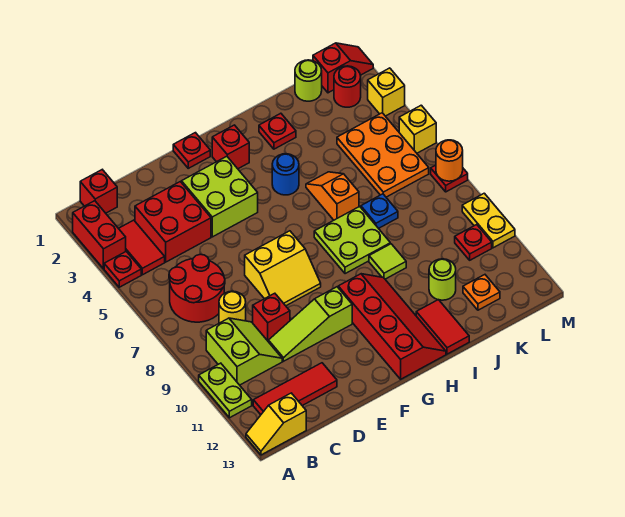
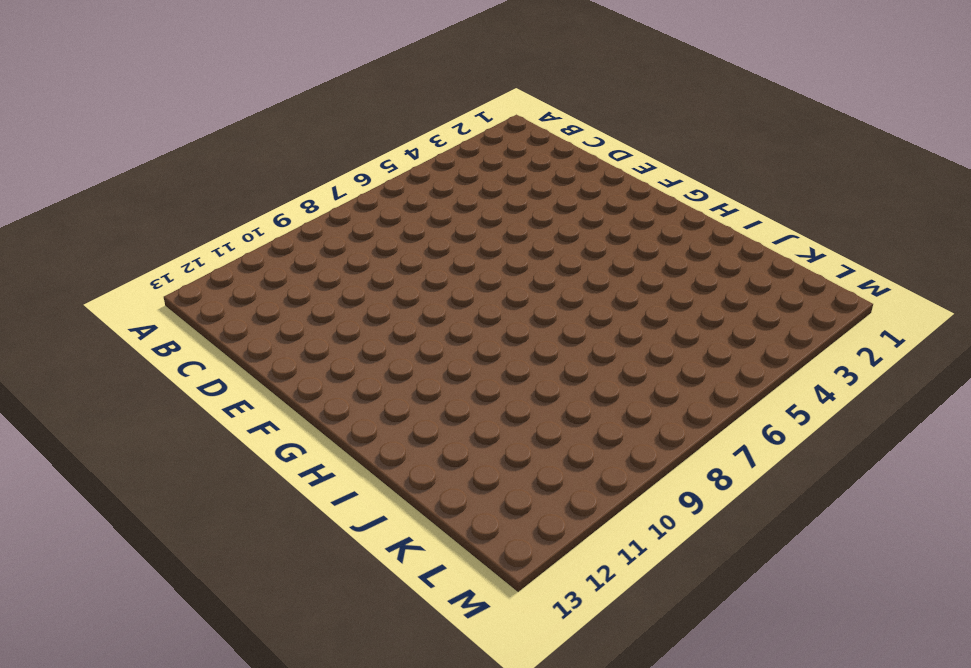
none -> red brick A2:A3 level 1
none -> red plate A4 level 1
none -> lime plate A10:A11 level 1
none -> yellow slope A13:B13 level 1 top B

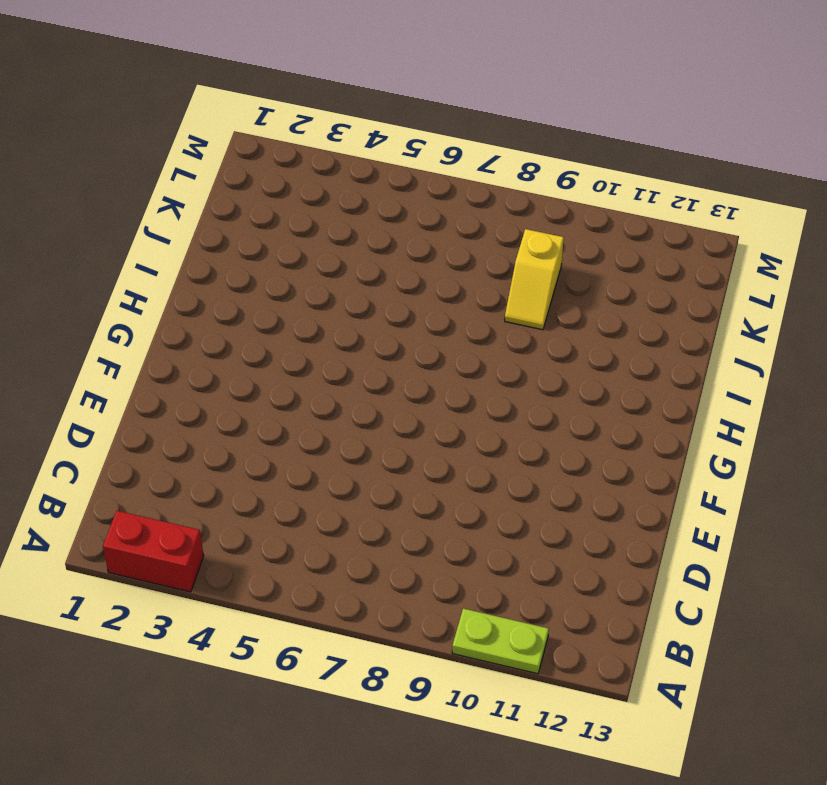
yellow slope J9:K9 level 1 top K -> yellow slope A13:B13 level 1 top B
none -> red plate A4 level 1
none -> red brick B1 level 1
none -> red tile B3:B4 level 1
none -> red round brick B6:C7 level 1

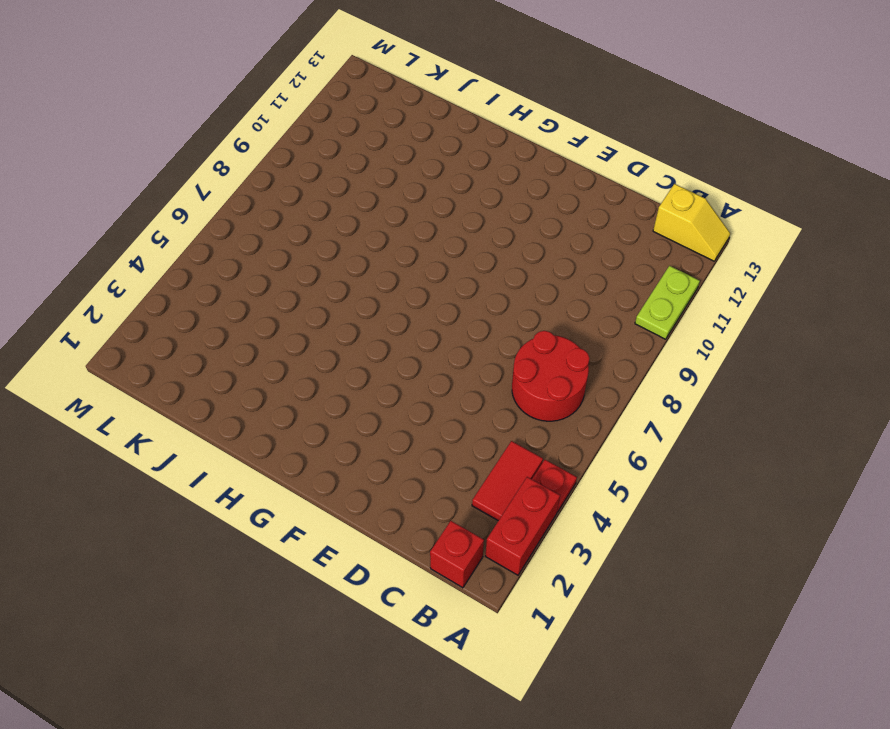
none -> lime slope B9:C10 level 1 top B
none -> red tile B12:D12 level 1
none -> red brick C3:D4 level 1
none -> yellow round brick C8 level 1

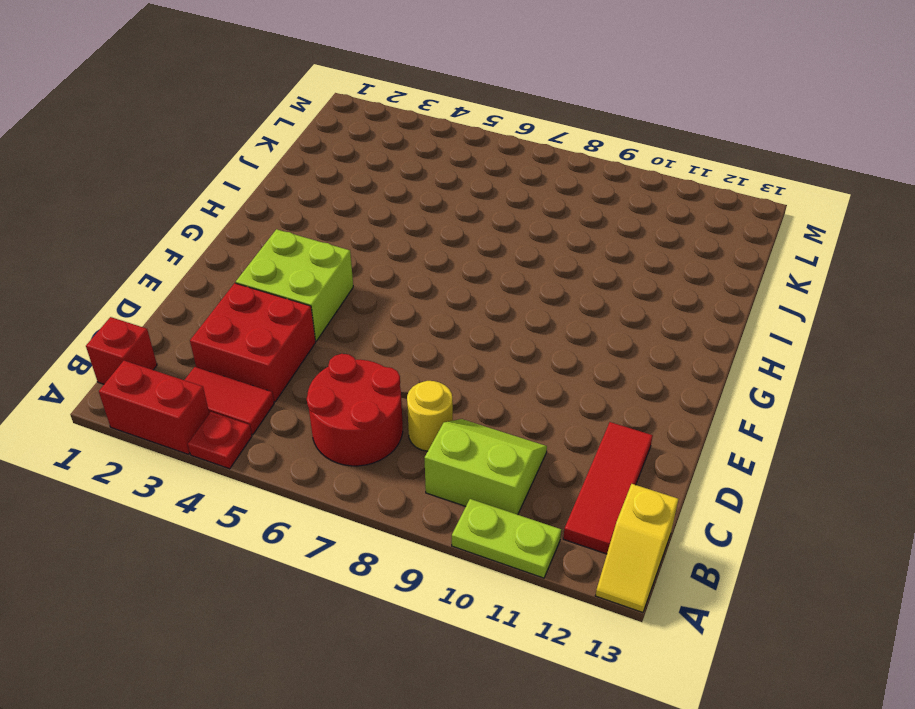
none -> red brick D9 level 1
none -> lime slope D10:F10 level 1 top F
none -> yellow slope E7:F8 level 1 top 7
none -> red plate F1 level 1

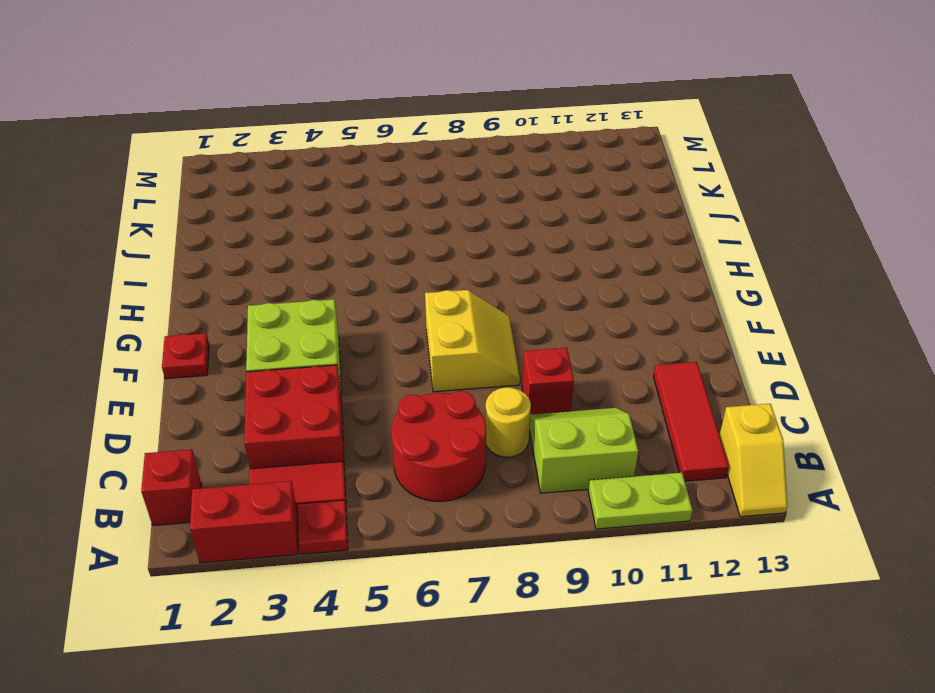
none -> lime slope D10:F10 level 1 top F
none -> red brick G2 level 1
none -> red slope G10:H13 level 1 top G
none -> blue round brick H4 level 1

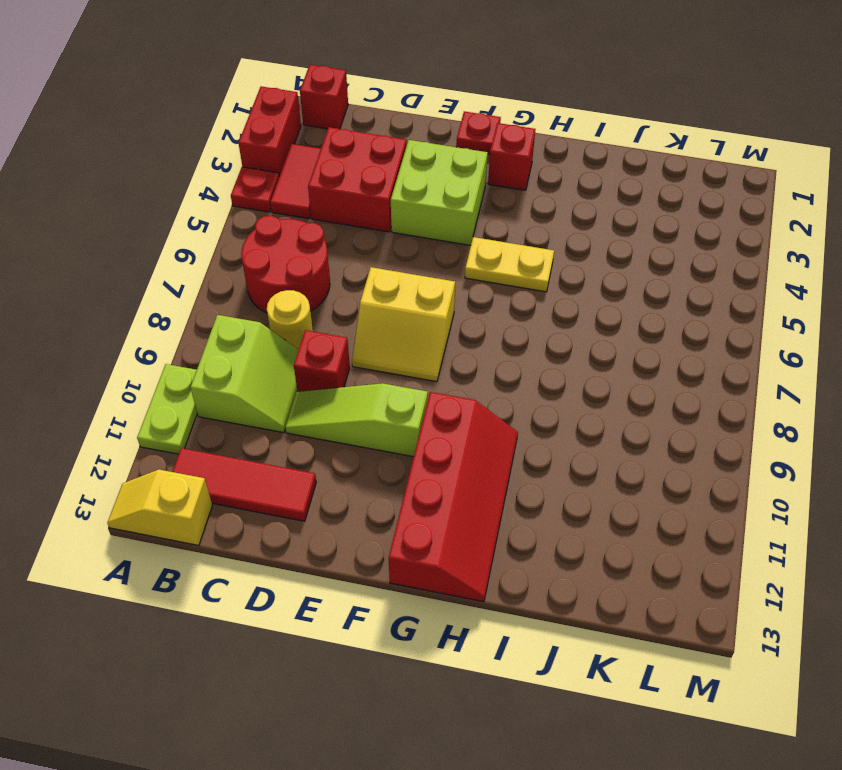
yellow plate G5:H5 level 1 -> yellow plate M9:M10 level 1
none -> blue round brick H4 level 1
none -> lime plate H7:I8 level 1
none -> red plate I2 level 1
none -> orange slope I5:I6 level 1 top 6

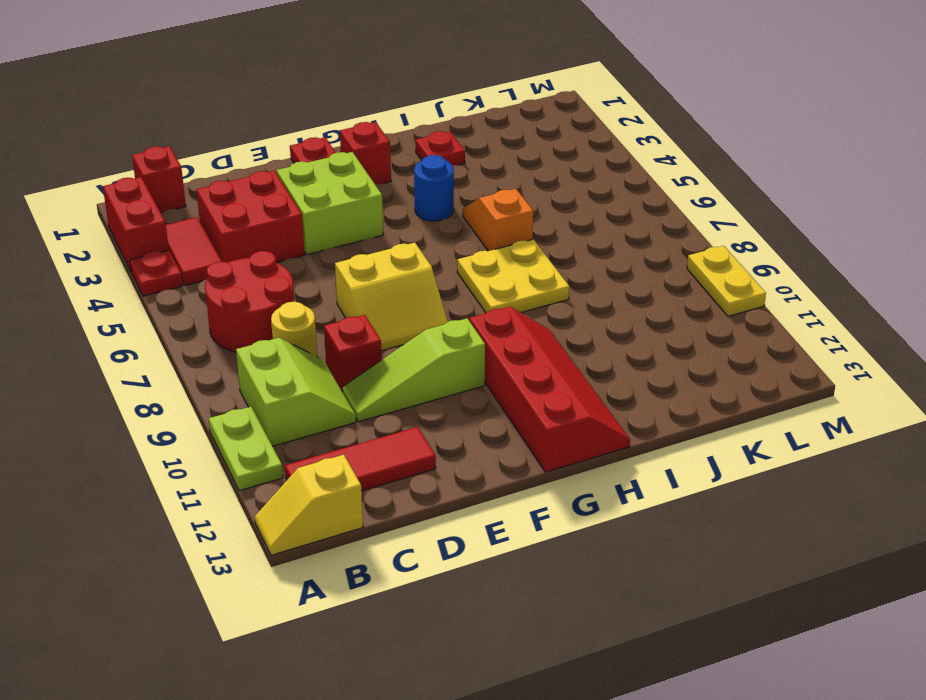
yellow plate H7:I8 level 1 -> lime plate H7:I8 level 1
none -> lime tile I9 level 1
none -> red tile I12:I13 level 1
none -> blue plate J7 level 1
none -> lime round brick J11 level 1

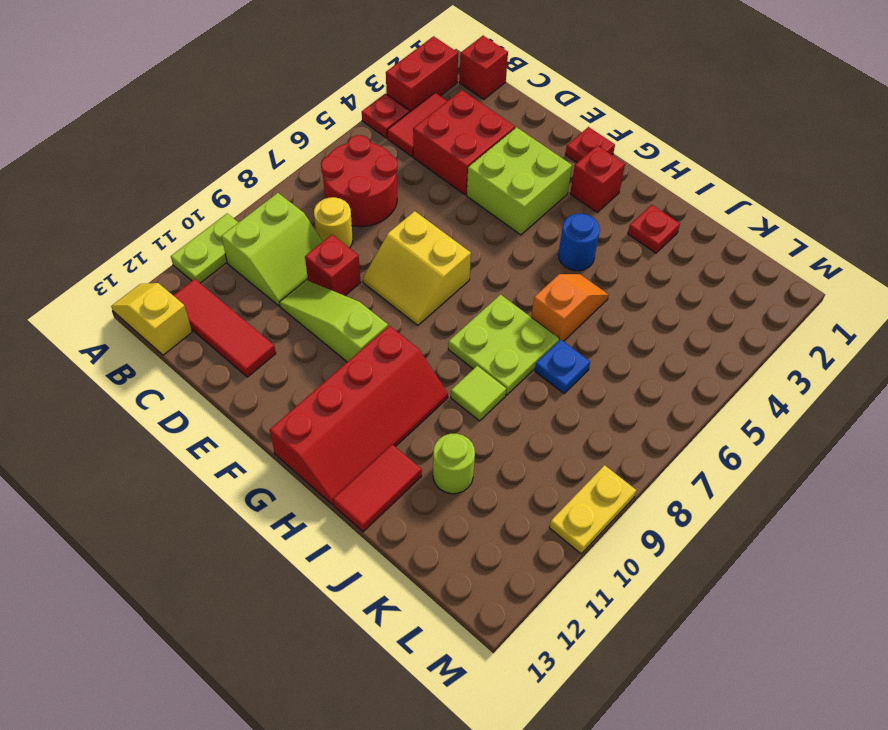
none -> lime round brick K1 level 1
none -> orange plate K4:L6 level 1
none -> orange plate K12 level 1
none -> red slope L1:M1 level 1 top L

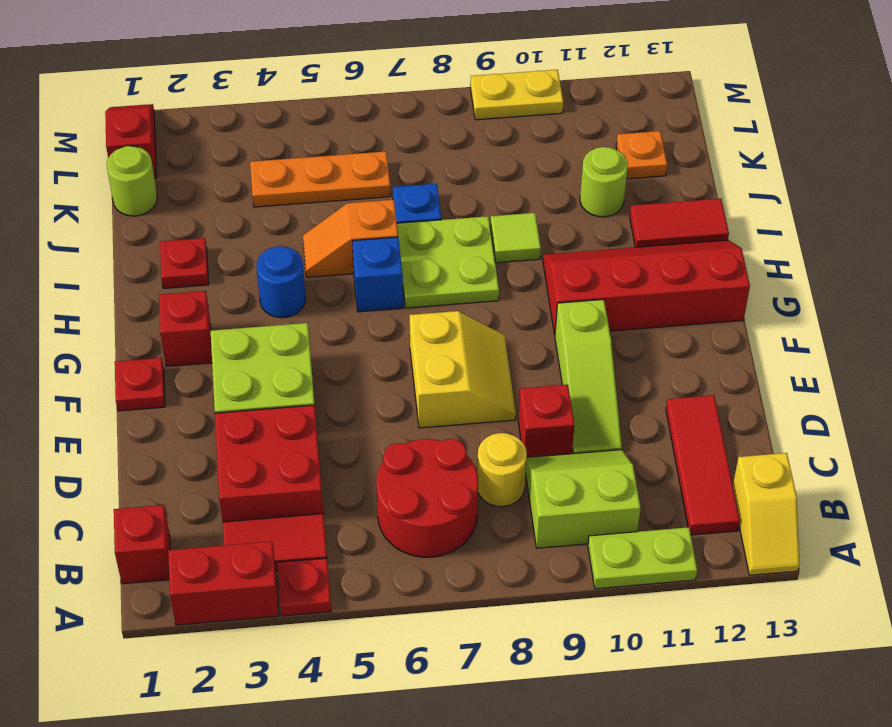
blue brick H6 level 1 -> none
orange plate K4:K6 level 1 -> orange plate K4:L6 level 1
none -> red round brick L2 level 1
none -> red plate L10 level 1
none -> yellow brick M3 level 1
none -> yellow brick M5 level 1

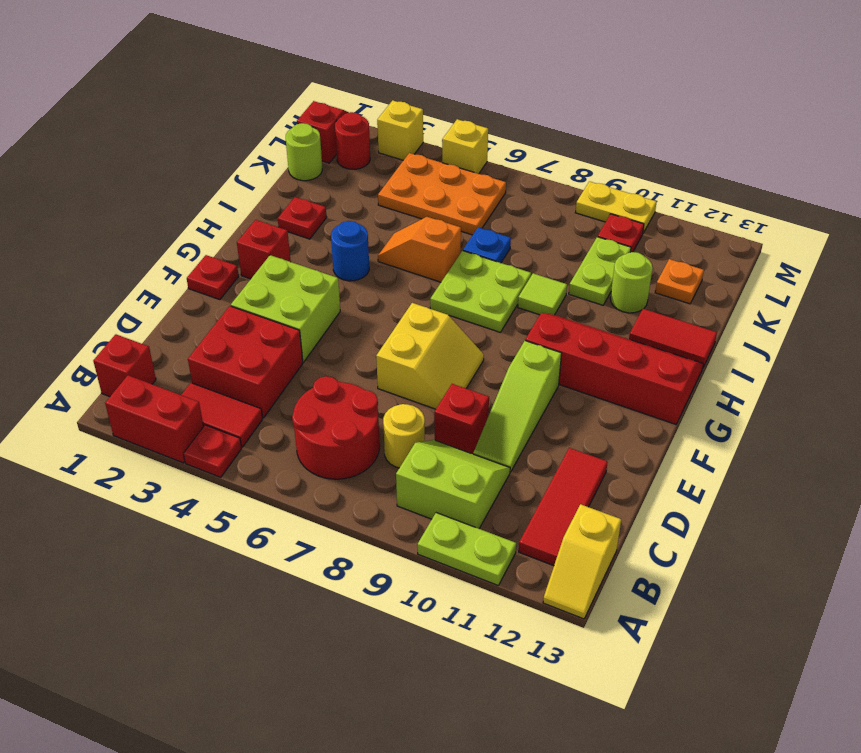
lime plate J10:K10 level 1 -> none
none -> red plate M7 level 1
none -> orange round brick M7 level 2

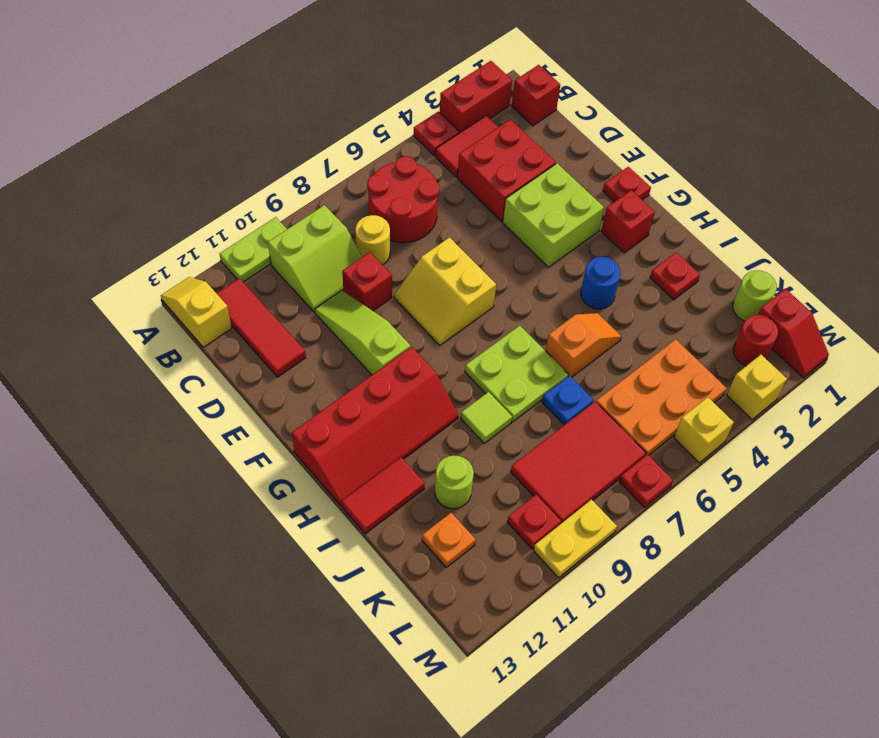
red tile K7:L9 level 1 -> none
none -> orange round brick M7 level 2

